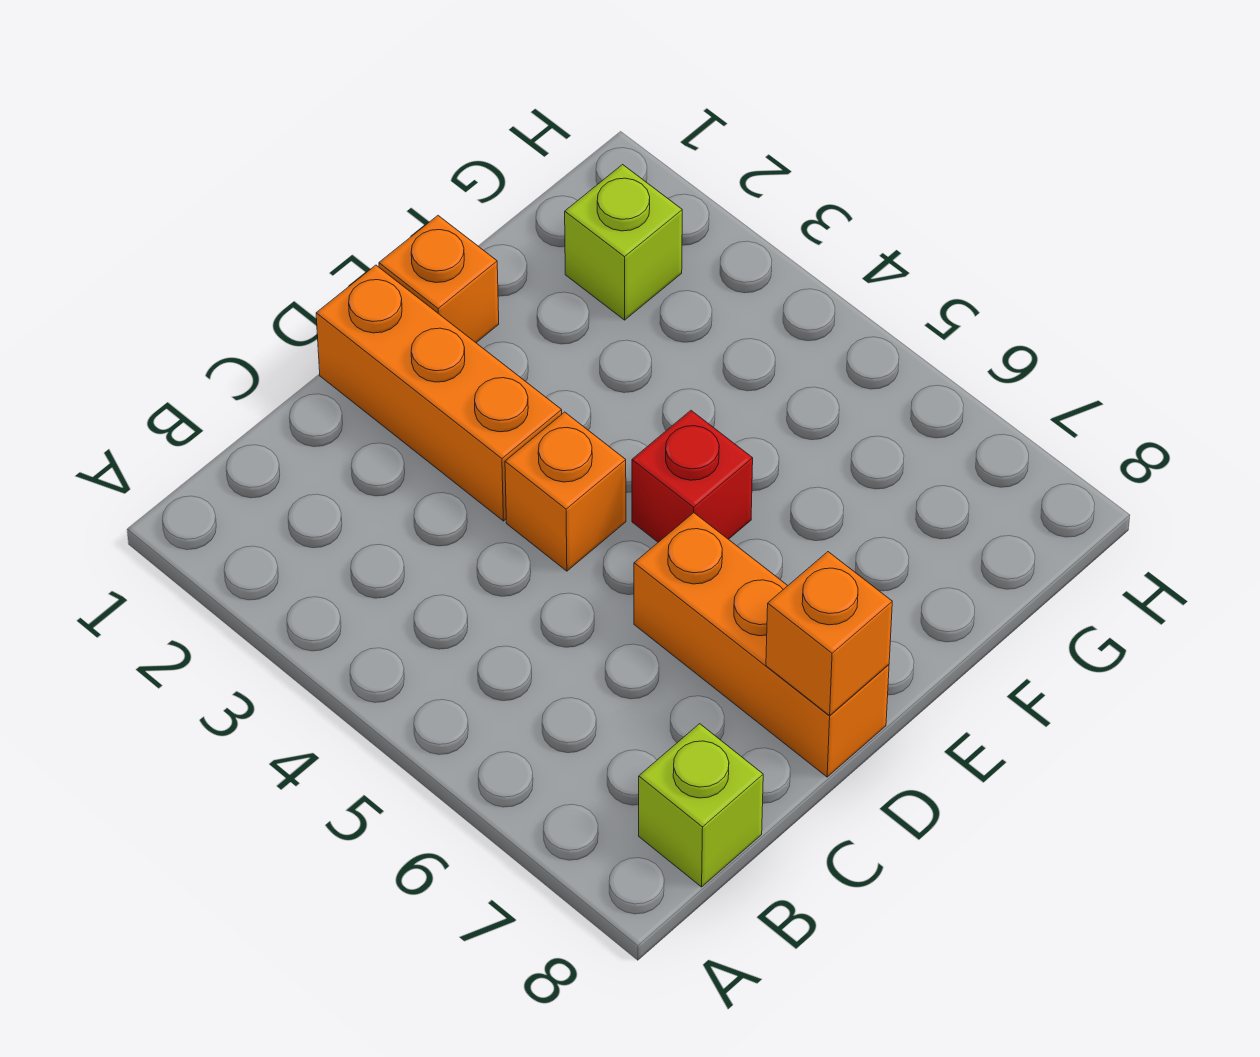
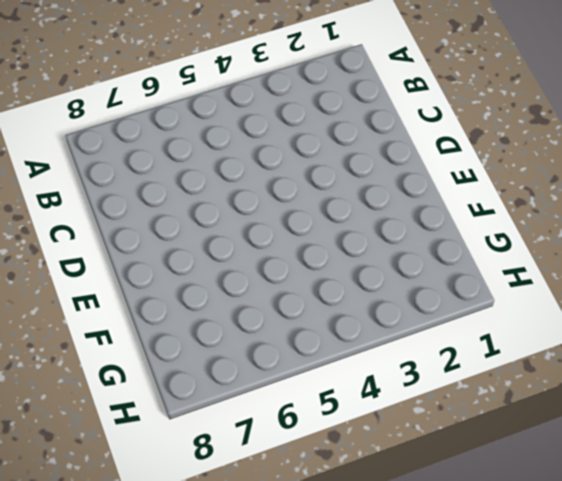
none -> lime brick B8 level 1
none -> orange brick D1:D3 level 1

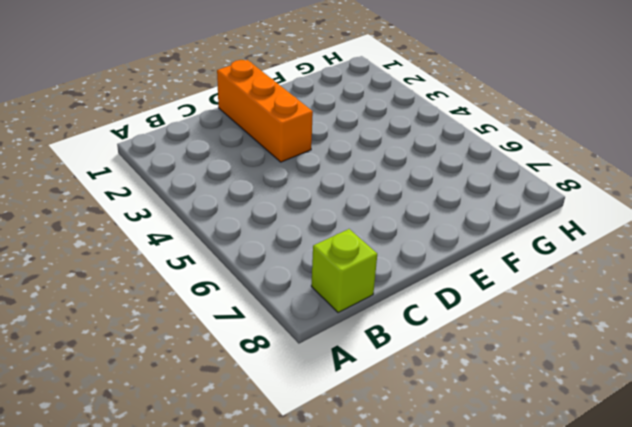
none -> orange brick D4 level 1
none -> orange brick D6:D8 level 1

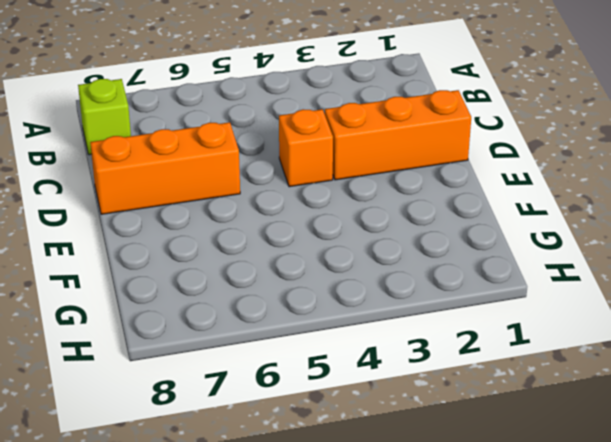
none -> orange brick E1 level 1
none -> red brick E5 level 1

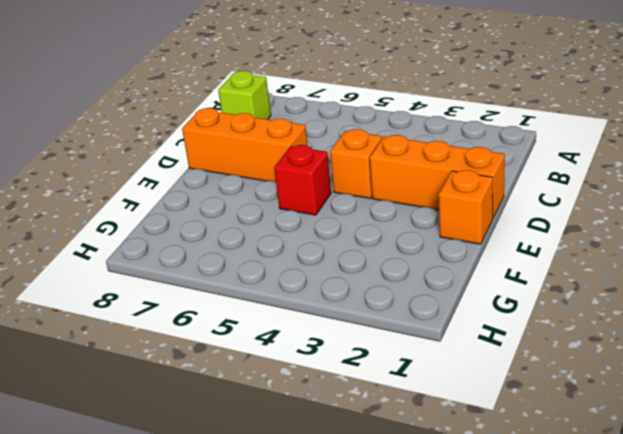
none -> lime brick G2 level 1
none -> orange brick D8 level 2

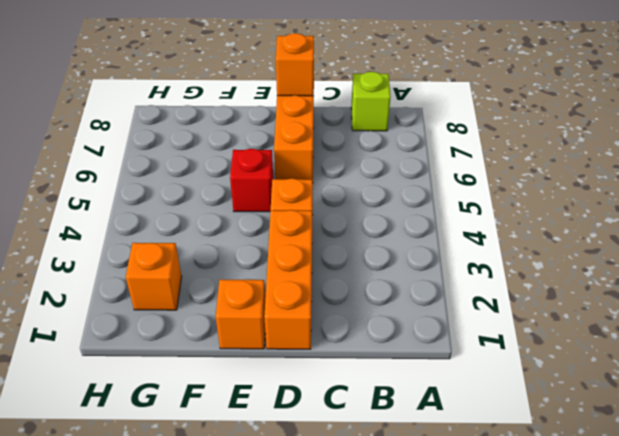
orange brick G2 level 1 -> lime brick G2 level 1

